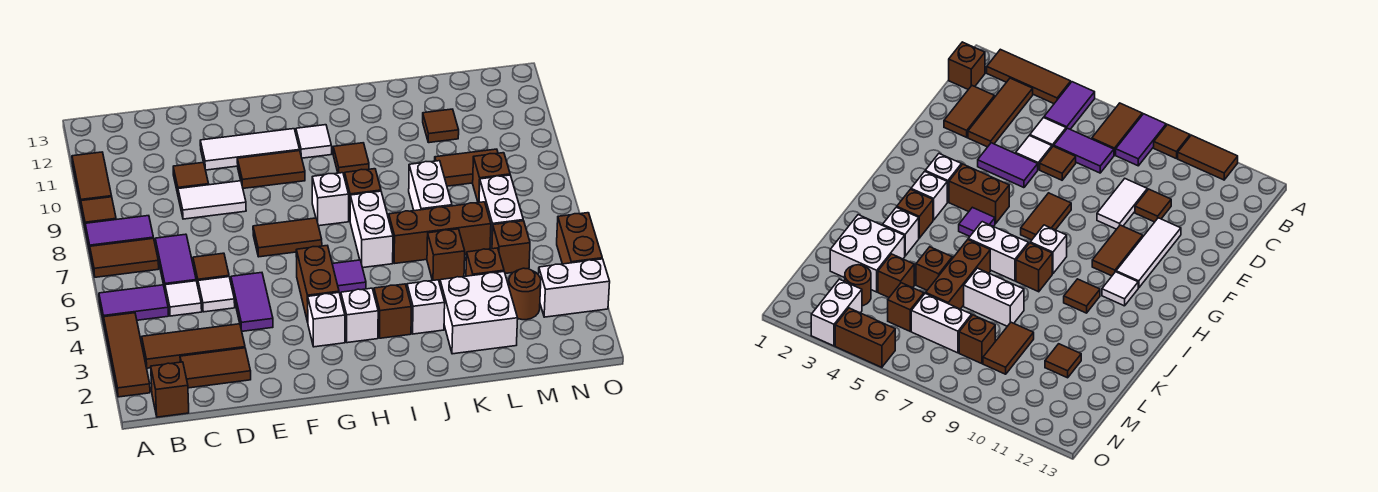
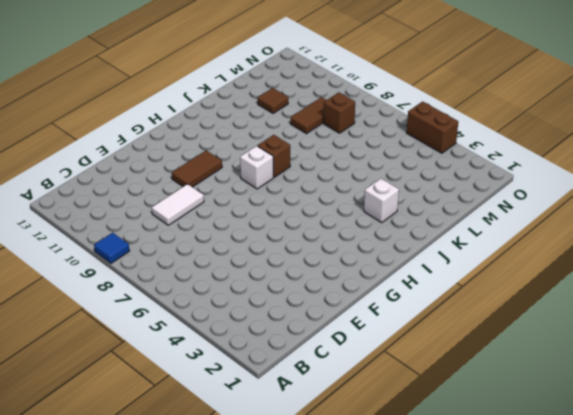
blue tile A9 level 1 -> brown tile A9 level 1
none -> brown tile A2:A4 level 1
none -> purple tile A5:B5 level 1
none -> brown tile A7:B7 level 1
none -> purple tile A8:B8 level 1

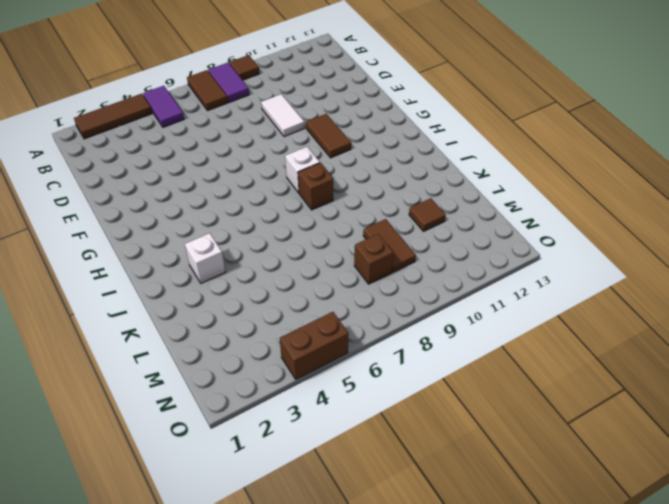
none -> brown tile A10:A11 level 1
none -> brown brick B1 level 1
none -> brown tile B3:D3 level 1
none -> brown tile C2:D2 level 1

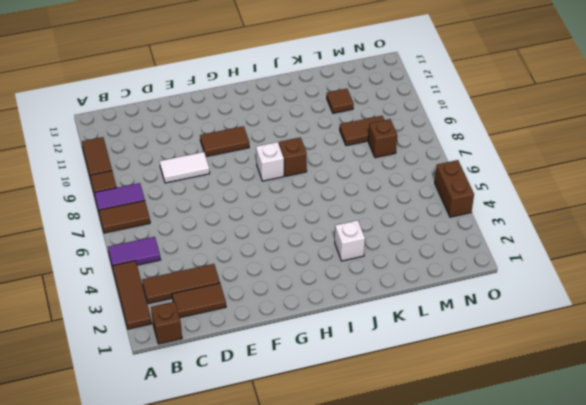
none -> white tile C5 level 1
none -> purple tile C6:C7 level 1
none -> white tile D5 level 1
none -> brown tile D6 level 1

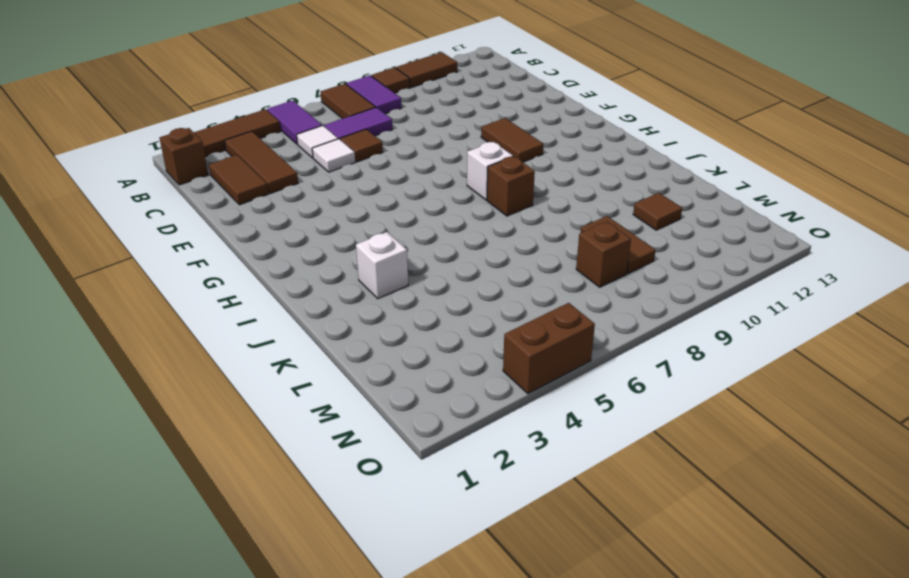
none -> white tile D9:E9 level 1
none -> brown tile D10 level 1
none -> purple tile E4:E5 level 1
none -> white tile E11:G11 level 1

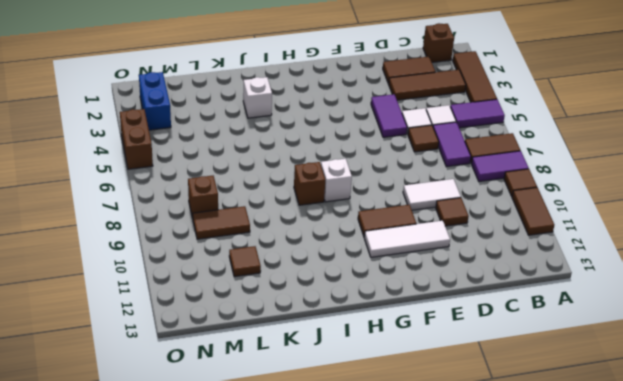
blue brick N2:N3 level 1 -> white brick N3:O3 level 1
none -> brown tile F7:G7 level 1
none -> white brick G3 level 1
none -> brown brick G4:G5 level 1
none -> white brick H3 level 1

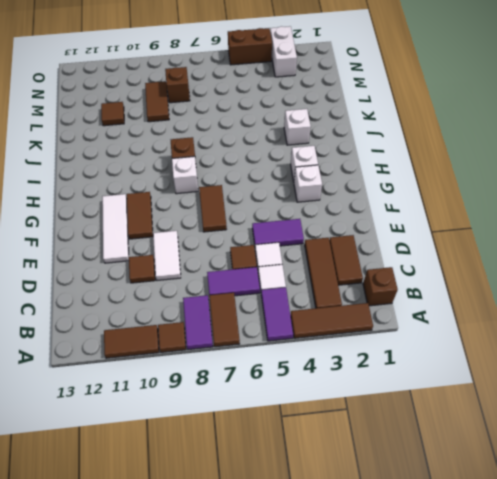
none -> brown brick G4:G5 level 1
none -> purple tile H5 level 1
none -> white tile H11 level 1
none -> brown brick I3 level 1

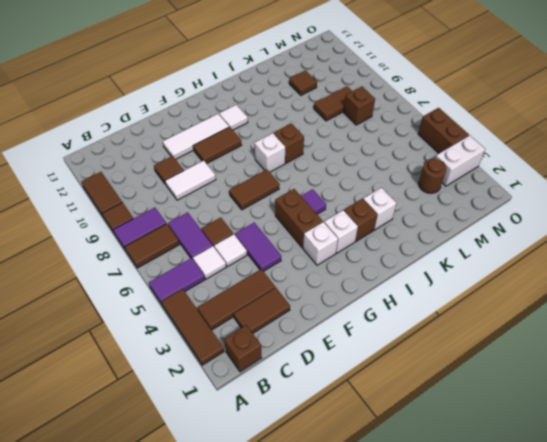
none -> white brick I6:I7 level 1
none -> brown tile I10 level 1
none -> brown brick J6:L6 level 1
none -> white brick K2:L3 level 1

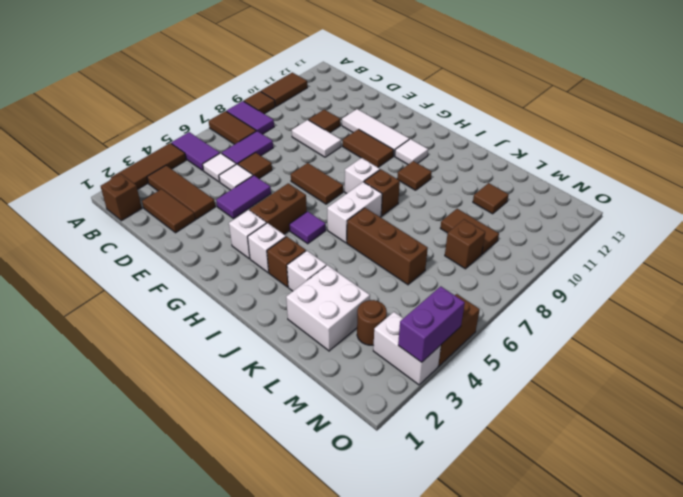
purple brick O3:O4 level 2 -> none
none -> brown brick K5 level 1
none -> white brick K7:K8 level 1
none -> brown brick L4 level 1
none -> brown brick M5 level 1

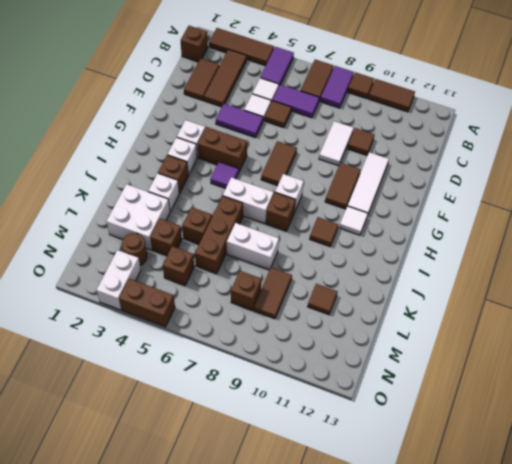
none -> white brick M6:M7 level 1

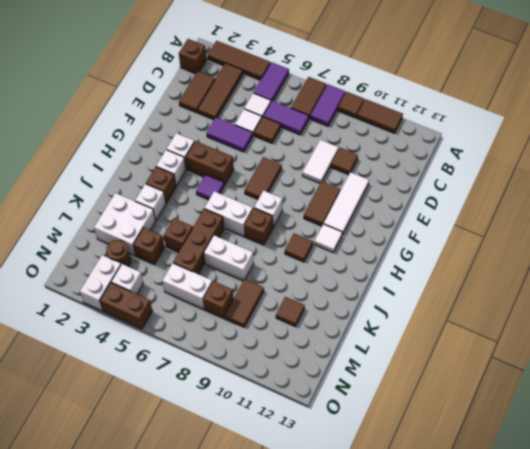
white brick N4 level 1 -> none
none -> brown brick M5 level 1

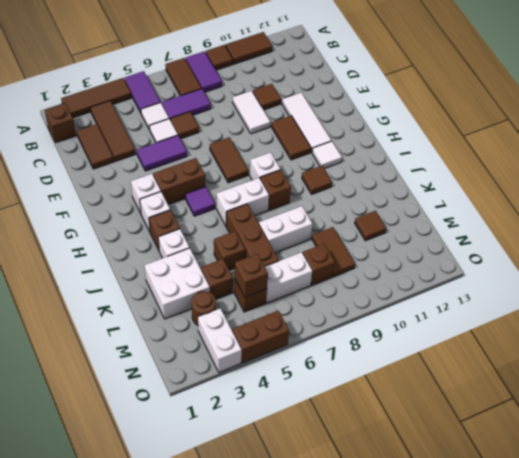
brown brick M5 level 2 -> none

